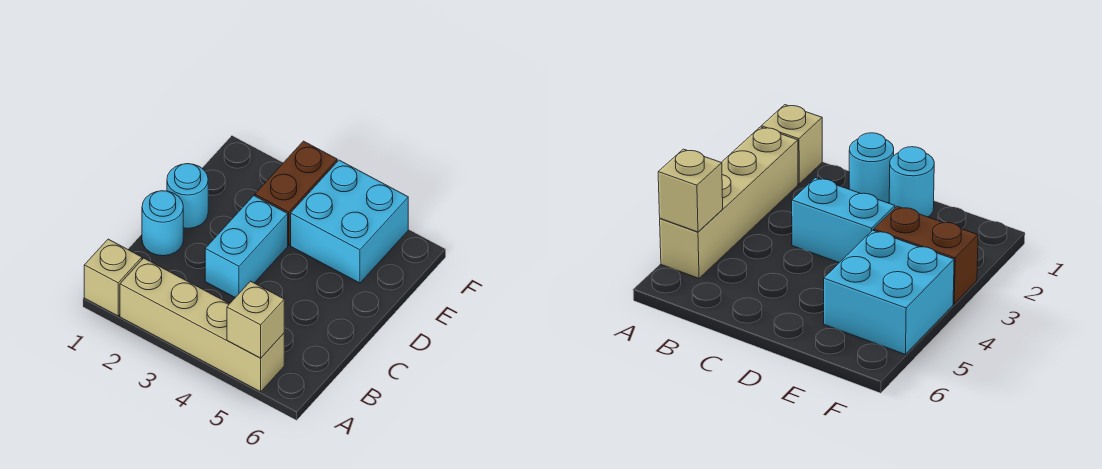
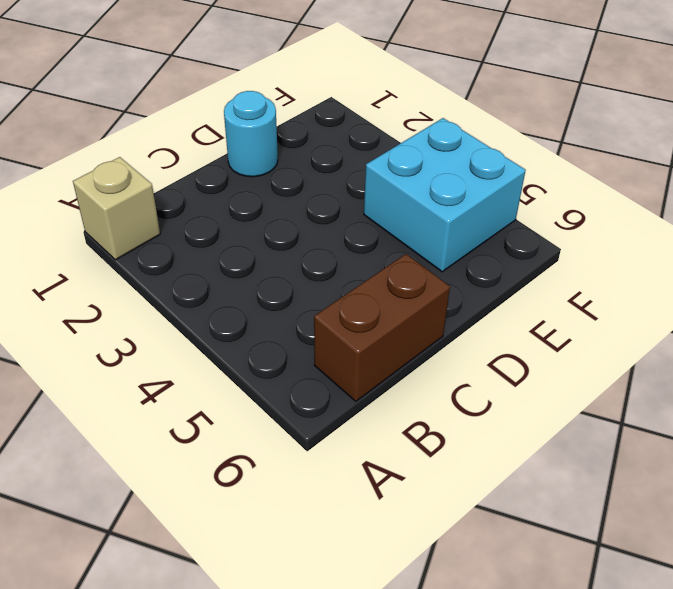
brown brick B6:C6 level 1 -> brown brick E3:F3 level 1
none -> tan brick A2:A5 level 1
none -> cyan round brick C1 level 1

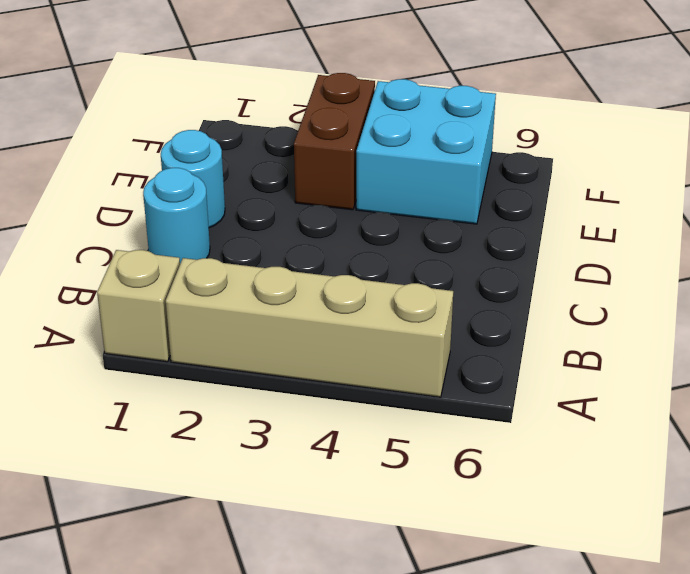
none -> cyan brick C3:D3 level 1
none -> tan brick A5 level 2

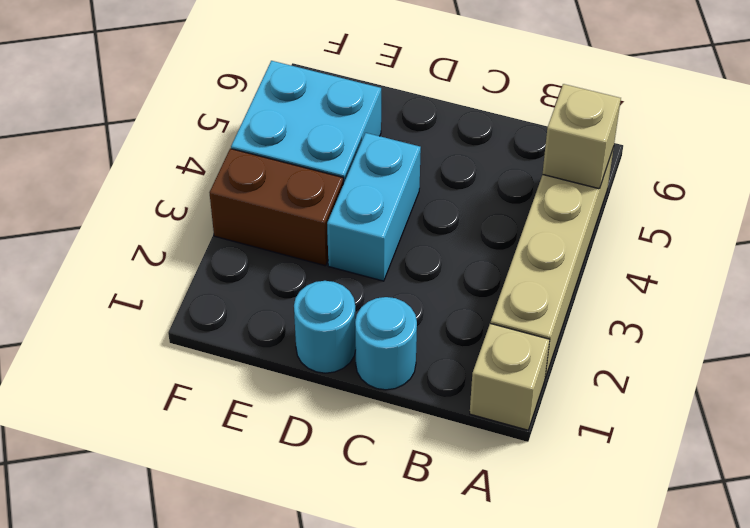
cyan brick D3:D4 level 1 -> cyan brick C3:D3 level 1

